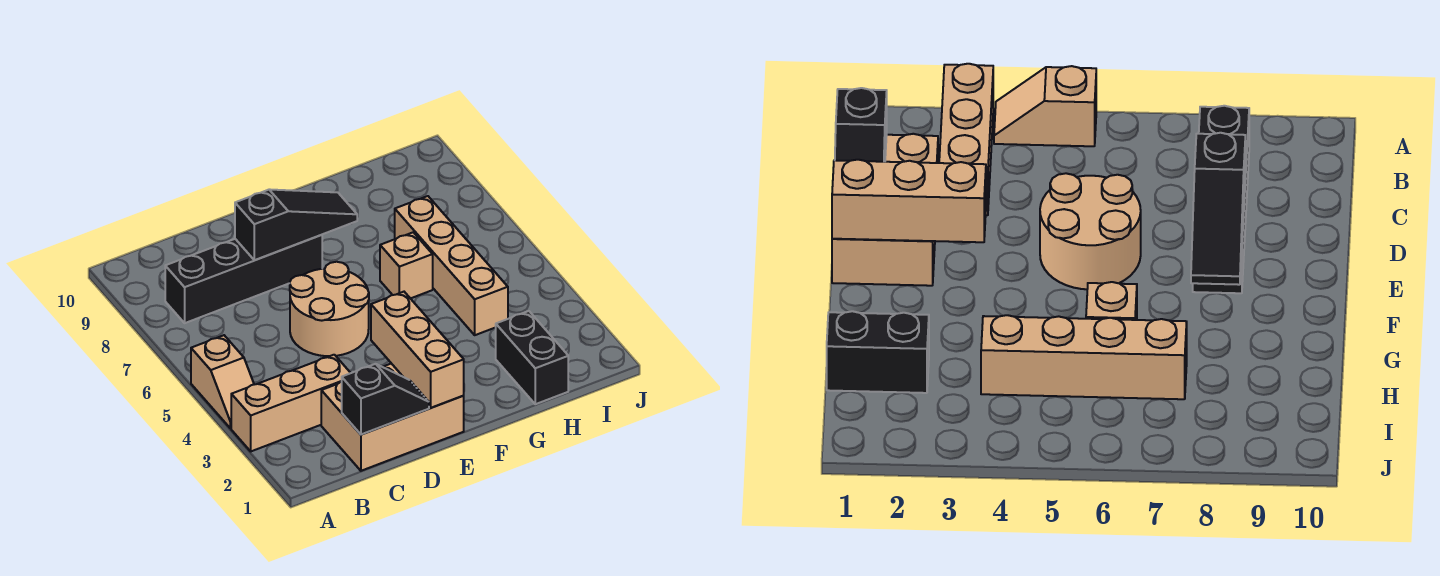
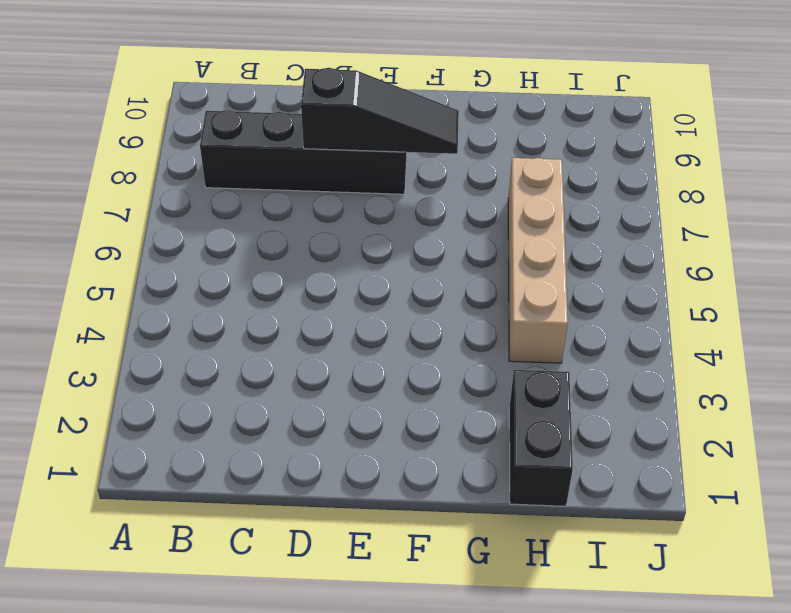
none -> tan brick A3:C3 level 1
none -> tan slope A4:A5 level 1 top 5

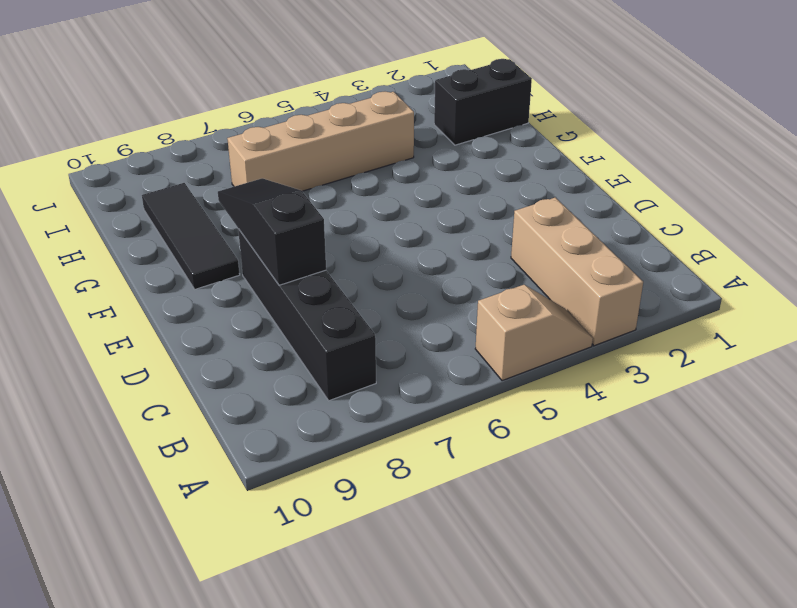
black tile F9:H9 level 1 -> none
none -> tan brick C1:E2 level 1
none -> tan round brick D5:E6 level 1

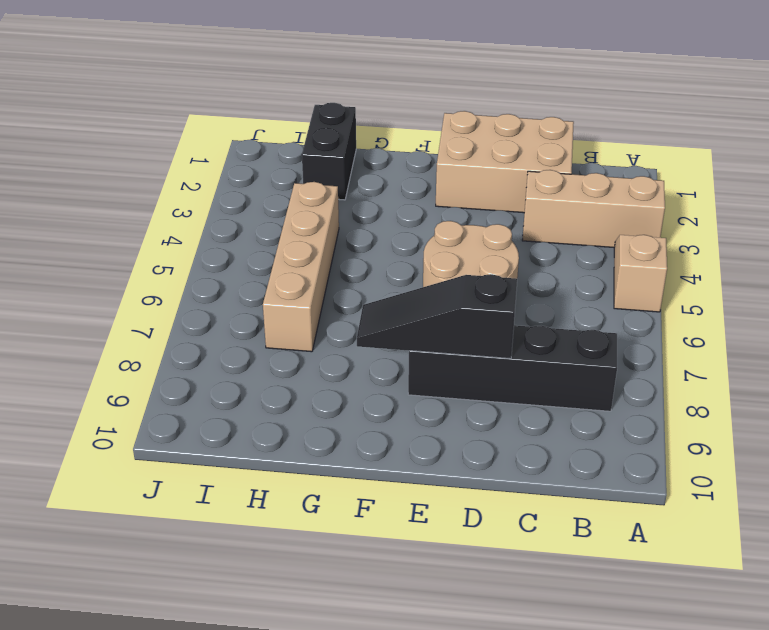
none -> tan brick G6 level 1
none -> black slope C1:D1 level 2 top C

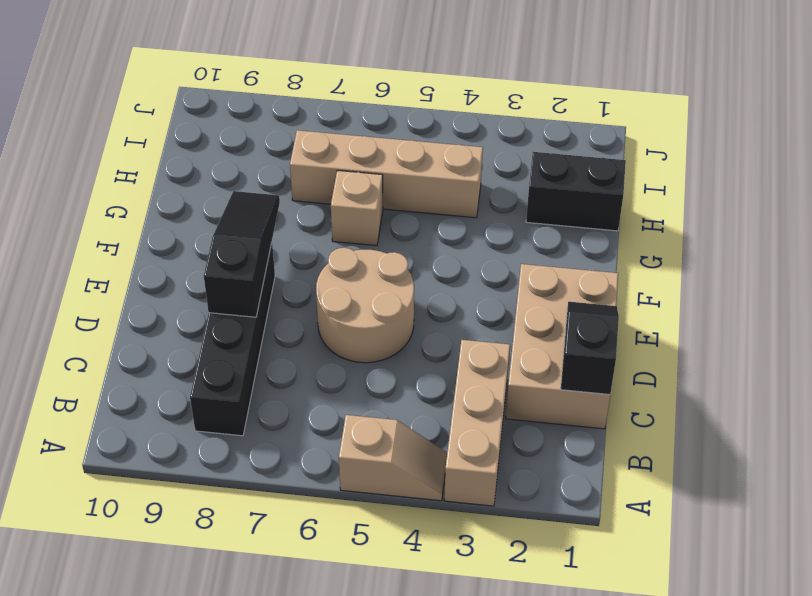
none -> tan brick E1:E3 level 2

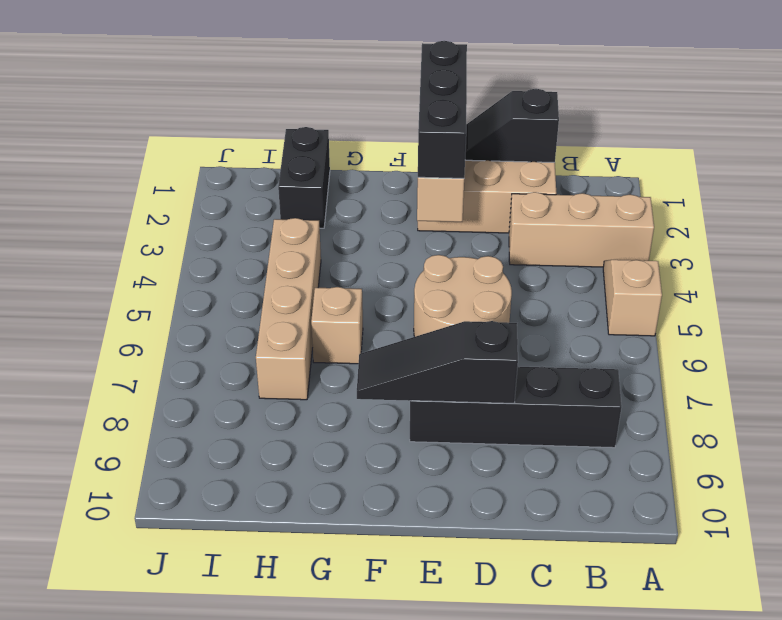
black brick E1:E3 level 3 -> none

